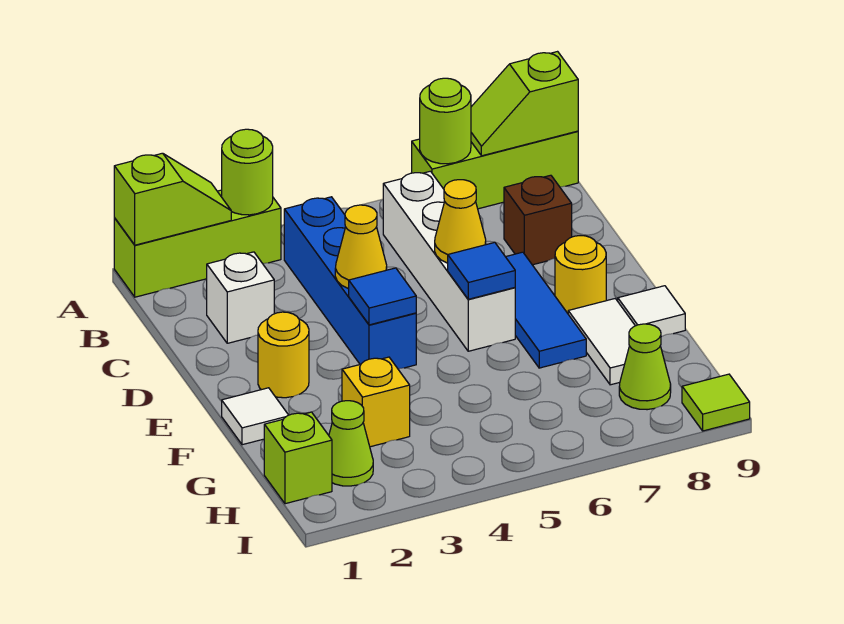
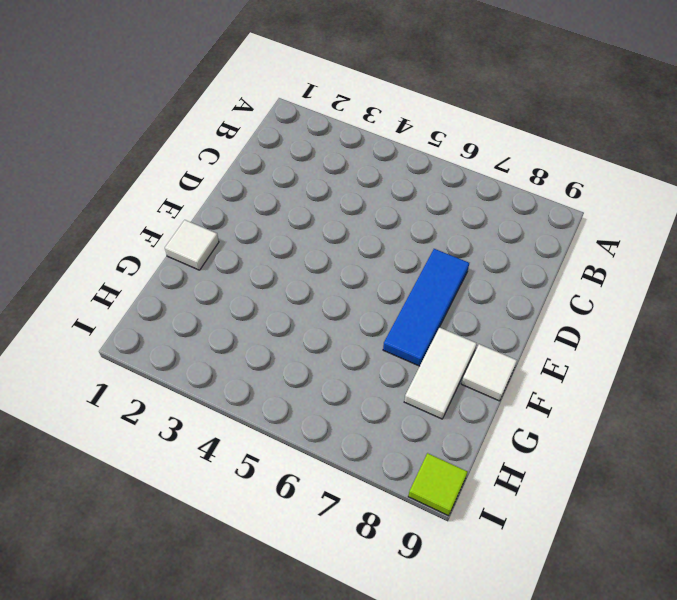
none -> lime brick A1:A3 level 1
none -> lime brick A7:A9 level 1
none -> blue brick B4:E4 level 1

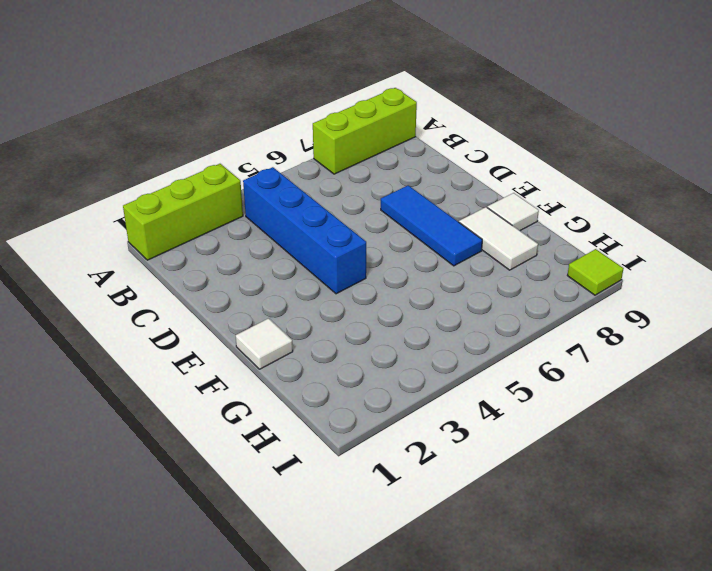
none -> white brick B6:E6 level 1
none -> white brick C2 level 1
none -> brown brick C8 level 1

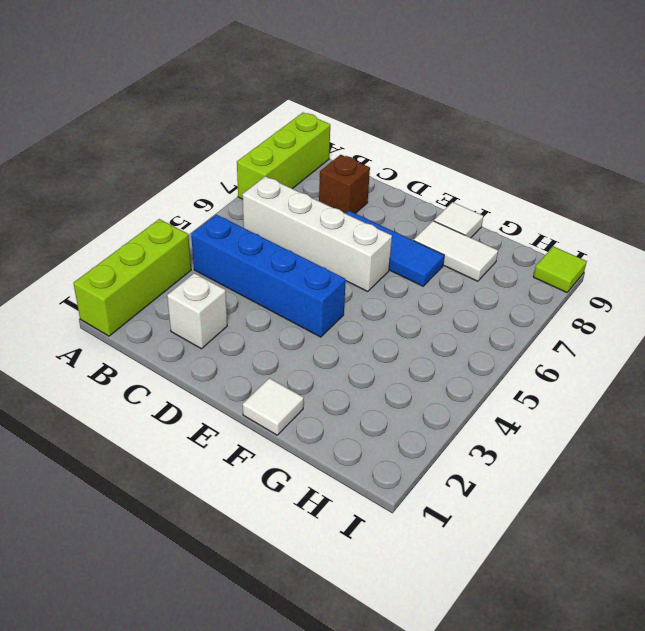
none -> yellow round brick E2 level 1
none -> yellow round brick E8 level 1
none -> yellow brick G3 level 1

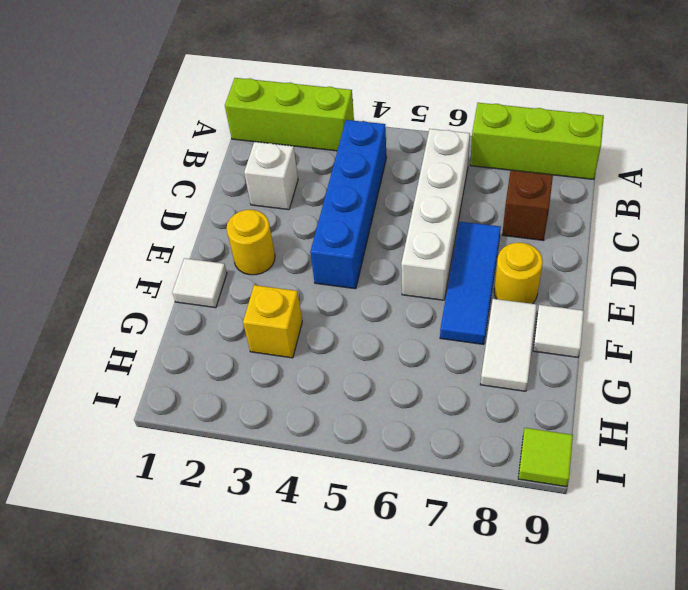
none -> lime brick H1 level 1
none -> lime cone H2 level 1
none -> lime cone H8 level 1

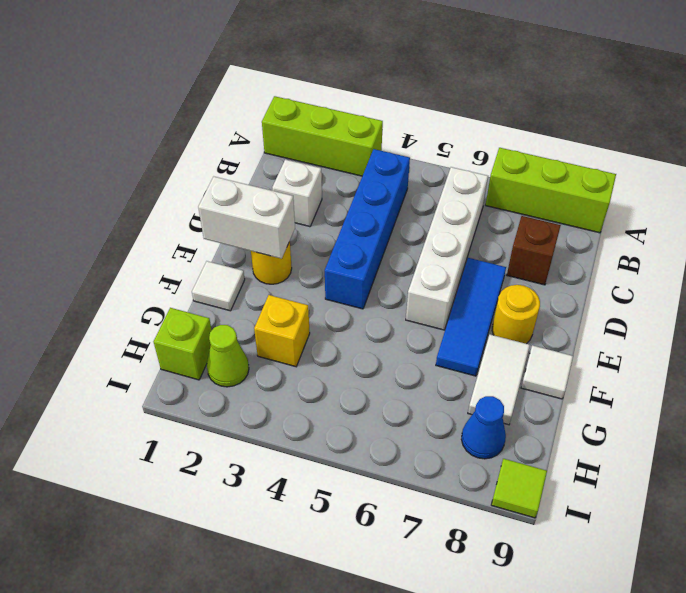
white brick E1:E2 level 2 -> none
blue cone H8 level 1 -> lime cone H8 level 1
none -> lime slope A1:A2 level 2 top 1
none -> lime round brick A3 level 2
none -> lime round brick A7 level 2

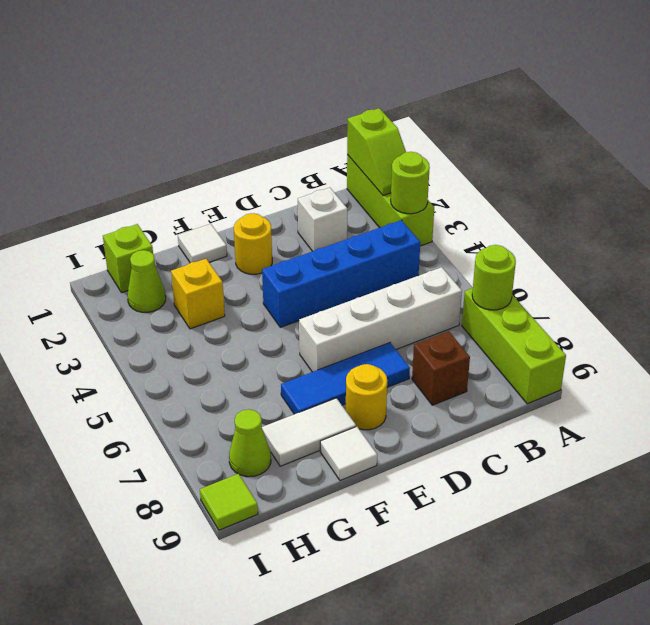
none -> lime slope A8:A9 level 2 top 9
none -> yellow cone D4 level 2
none -> yellow cone D6 level 2

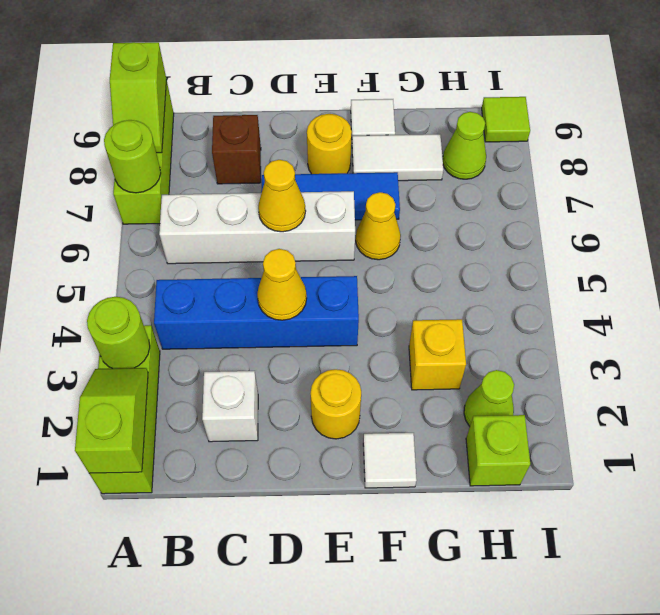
yellow cone F6 level 1 -> none
none -> blue tile E4 level 2
none -> blue tile E6 level 2

